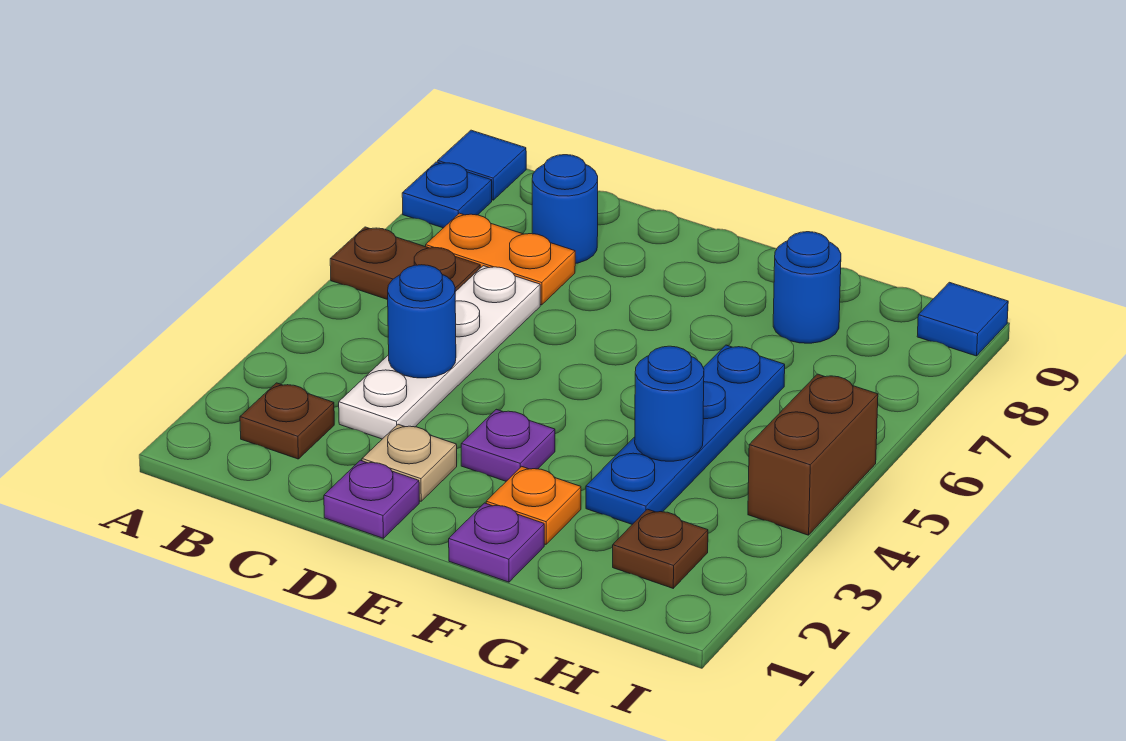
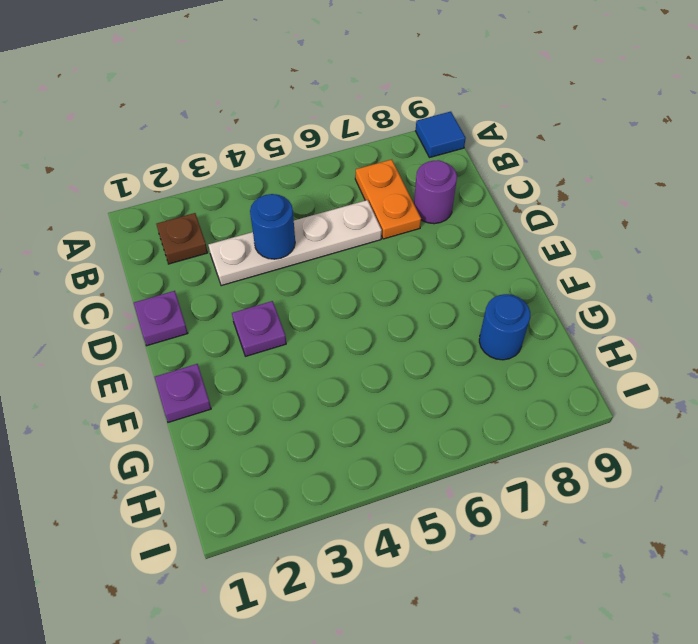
purple round brick C8 level 1 -> blue round brick C8 level 1
none -> brown plate A6:B6 level 1
none -> blue plate A8 level 1
none -> tan plate D2 level 1

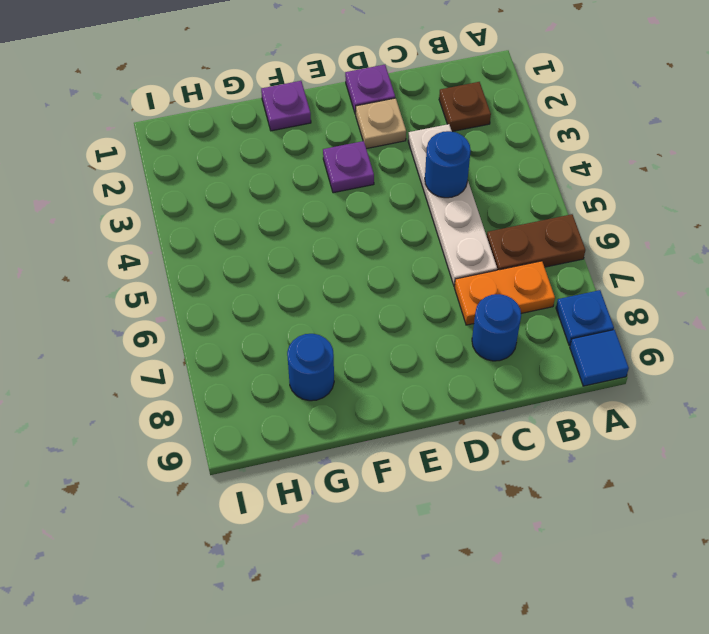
none -> orange plate F2 level 1
none -> blue plate G3:G6 level 1
none -> brown plate H2 level 1

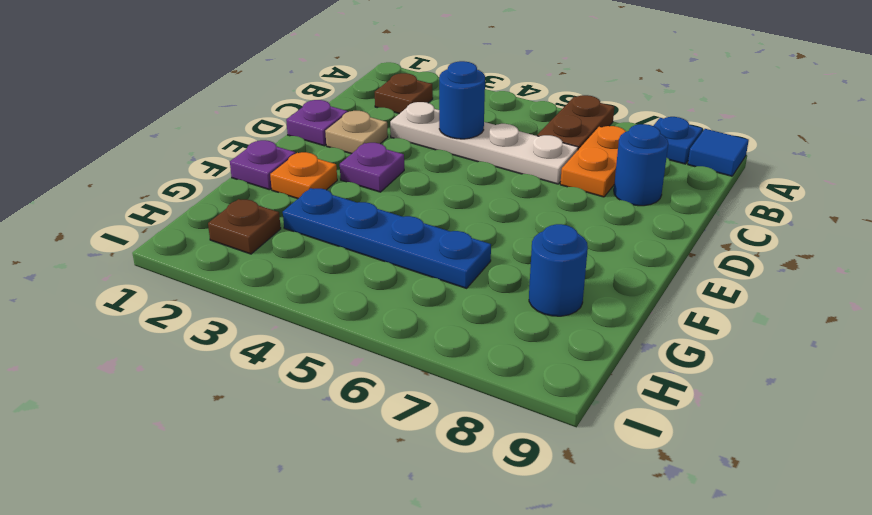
none -> brown brick I4:I5 level 1
none -> blue tile I9 level 1
none -> blue round brick G4 level 2

